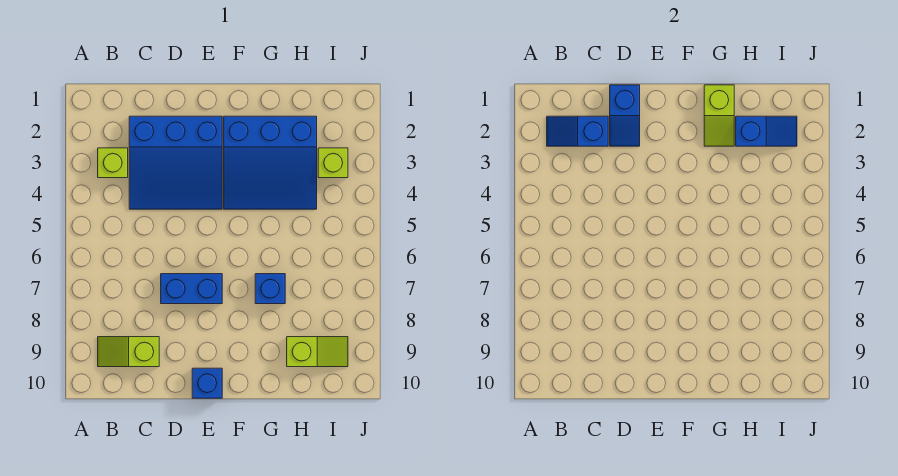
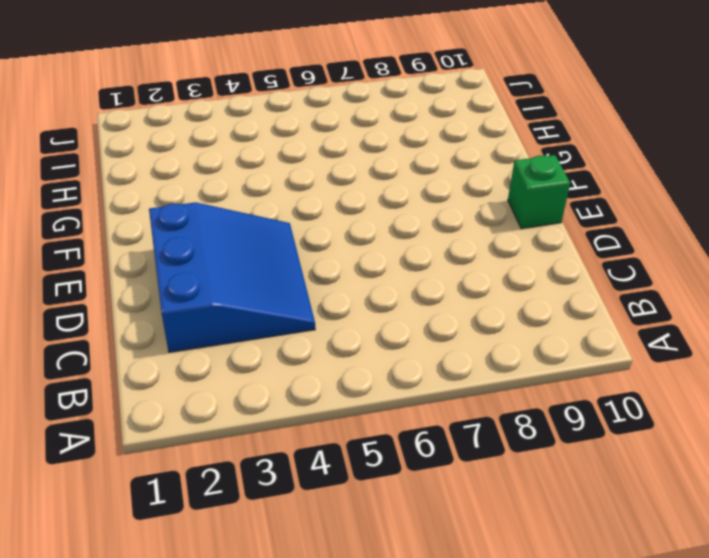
green brick E10 level 1 -> blue brick E10 level 1
none -> lime brick B3 level 1
none -> lime slope B9:C9 level 1 top C
none -> blue brick D7:E7 level 1

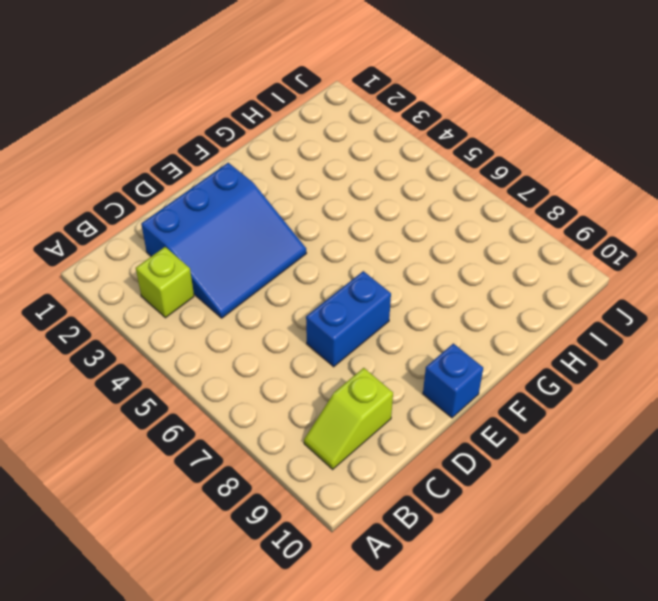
none -> blue slope F2:H4 level 1 top 2
none -> blue brick G7 level 1
none -> lime slope H9:I9 level 1 top H

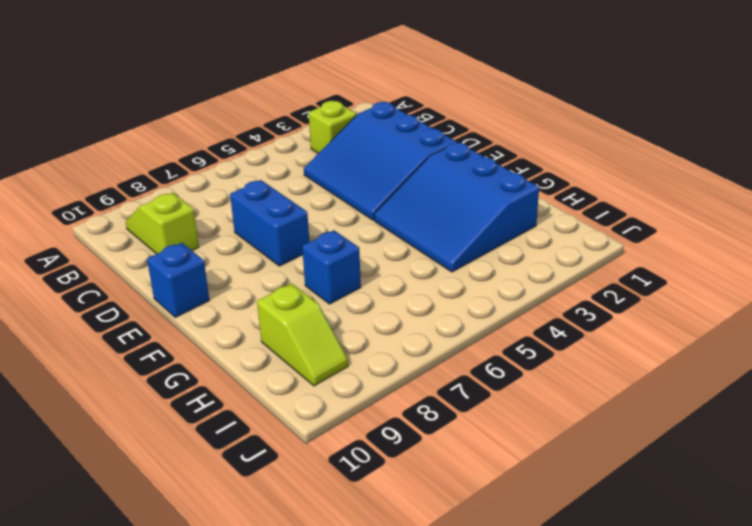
none -> lime brick I3 level 1
none -> blue slope B2:C2 level 2 top C
none -> blue slope D1:D2 level 2 top 1

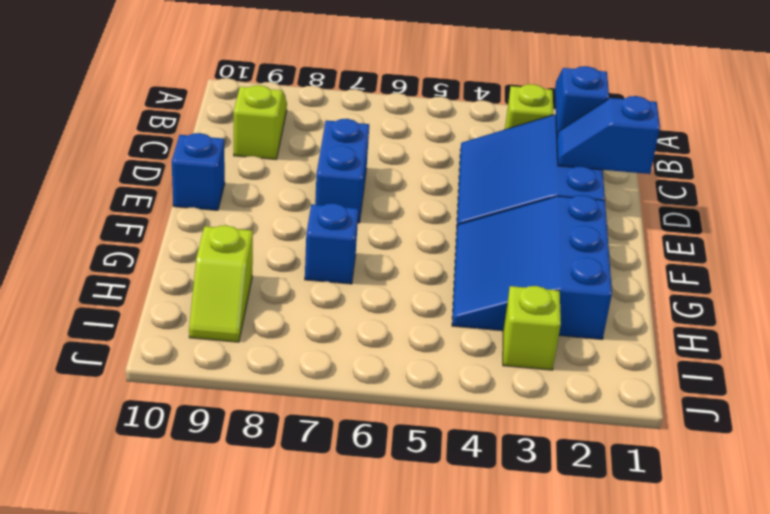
none -> lime slope G1:G2 level 2 top 1
none -> blue slope H2:I2 level 2 top H

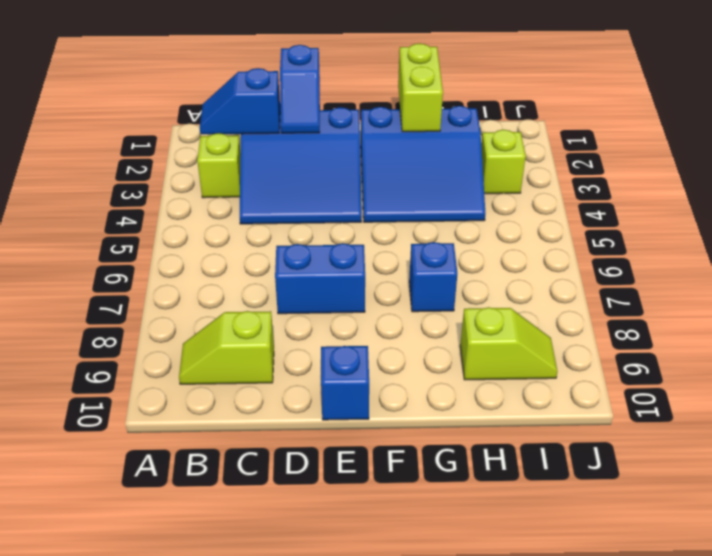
lime brick G1:G2 level 2 -> lime slope G1:G2 level 2 top 1
none -> blue slope H2:I2 level 2 top H

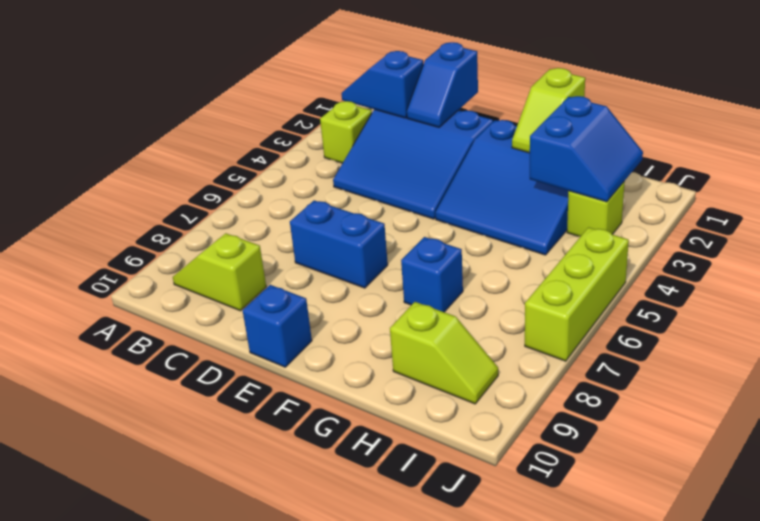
blue slope H2:I3 level 2 top H -> blue slope H2:I2 level 2 top H
lime brick J5:J7 level 1 -> none

